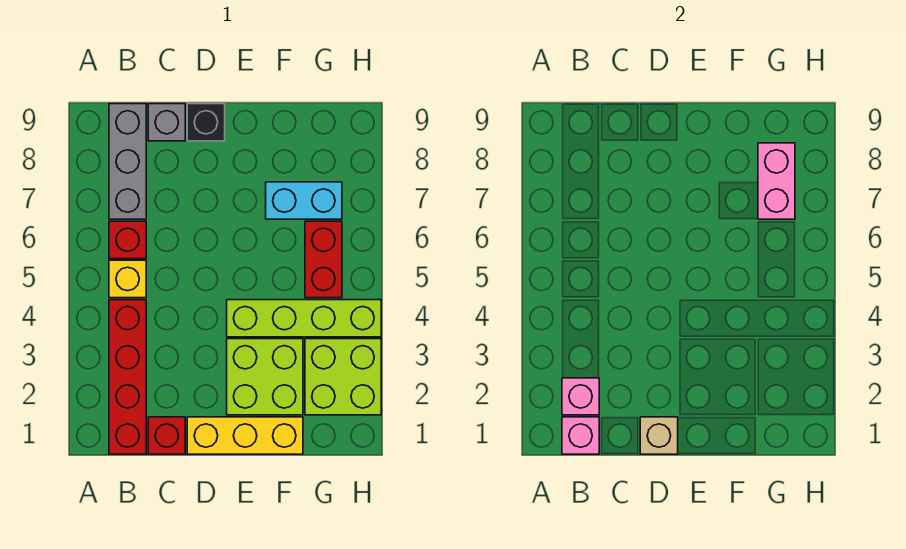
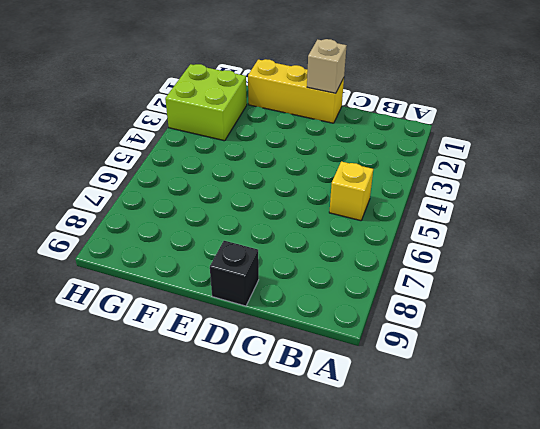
none -> red brick B1:B4 level 1
none -> red brick B6 level 1
none -> grey brick B7:B9 level 1

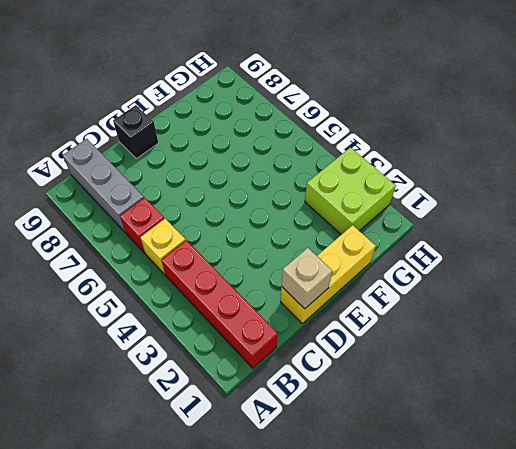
none -> red brick C1 level 1
none -> grey brick C9 level 1
none -> lime brick E2:F3 level 1

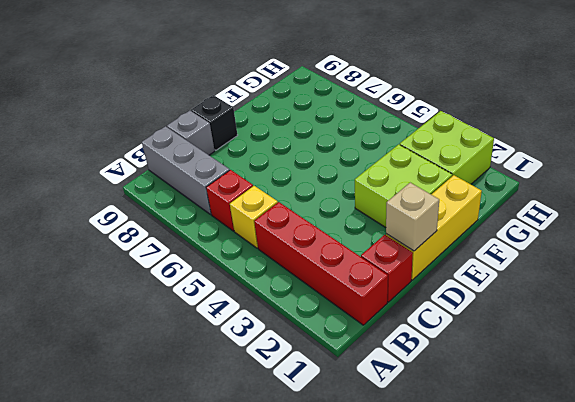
none -> lime brick E4:H4 level 1
none -> cyan brick F7:G7 level 1
none -> red brick G5:G6 level 1

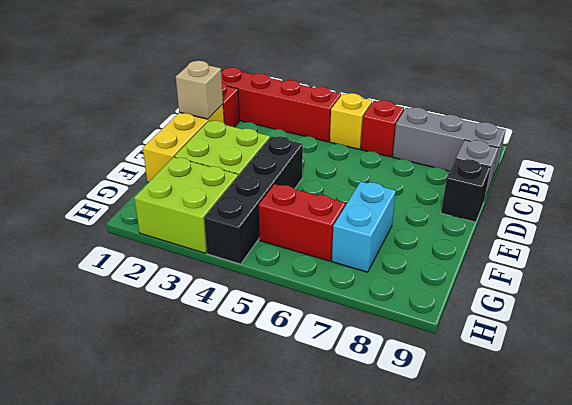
black brick E4:H4 level 1 -> lime brick E4:H4 level 1
none -> pink brick B1 level 2
none -> pink brick B2 level 2
none -> pink brick G7:G8 level 2

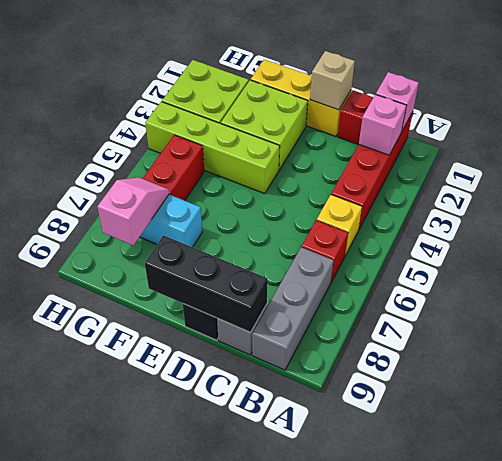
black brick C9:E9 level 2 -> none
pink slope G7:G8 level 2 top 8 -> pink brick G7:G8 level 2

